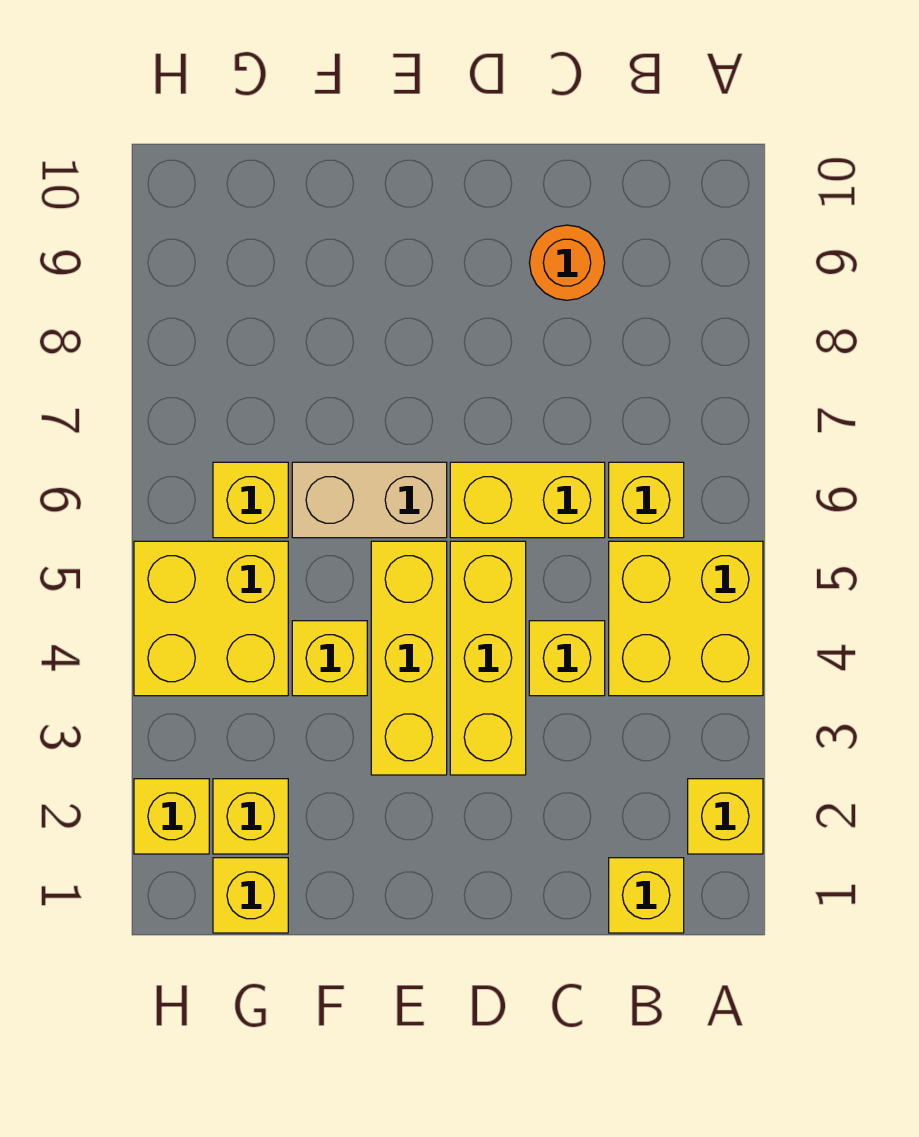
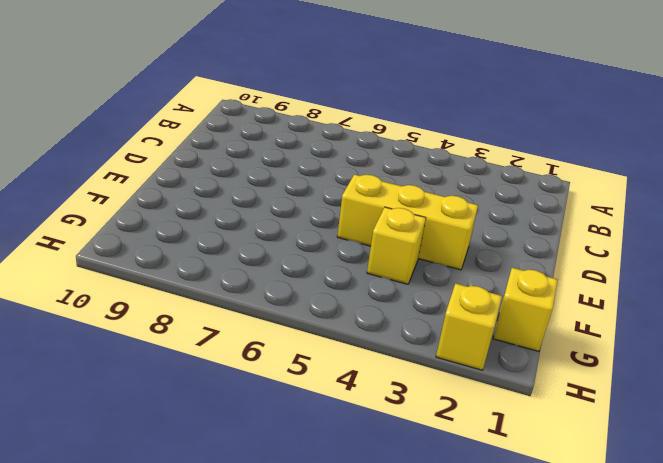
none -> yellow brick A2 level 1
none -> yellow brick A4:B5 level 1
none -> yellow brick B1 level 1

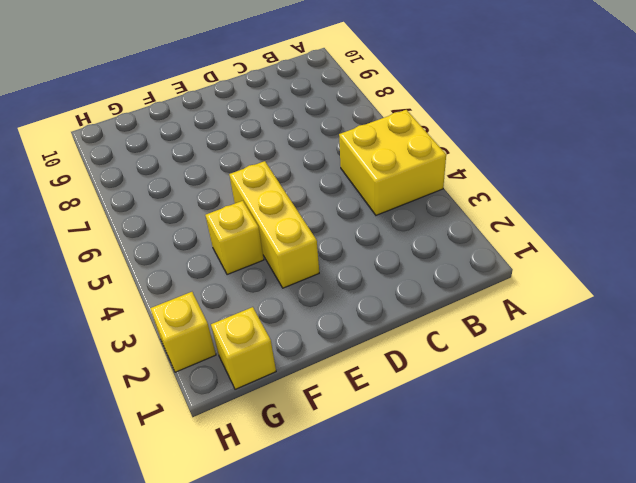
none -> yellow brick A2 level 1
none -> yellow brick B1 level 1
none -> yellow brick B6 level 1

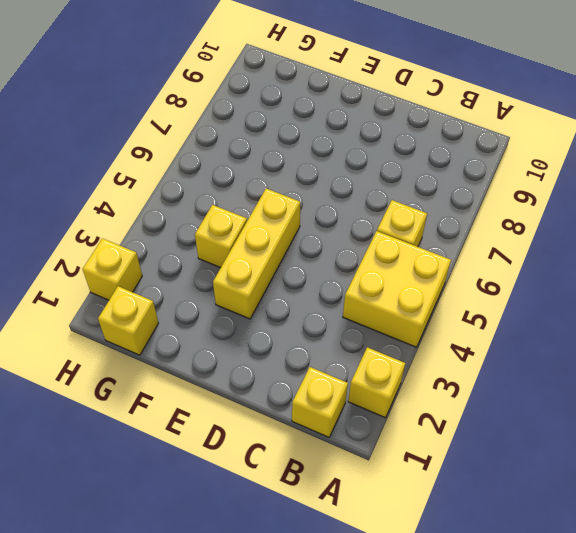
none -> yellow brick C4 level 1
none -> yellow brick C6:D6 level 1
none -> orange round brick C9 level 1

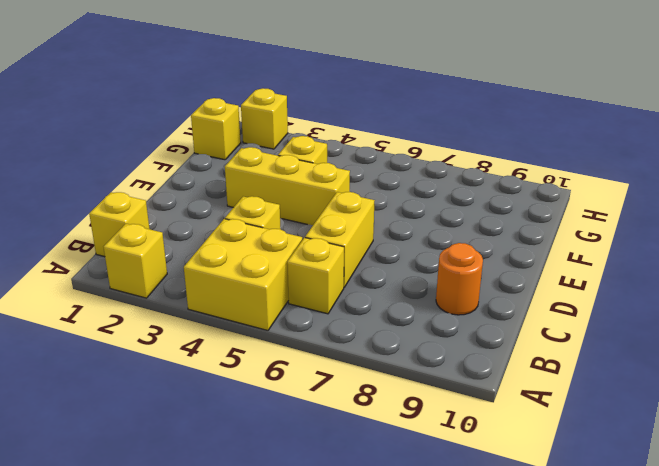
none -> yellow brick D3:D5 level 1
none -> tan brick E6:F6 level 1
none -> yellow brick G2 level 1

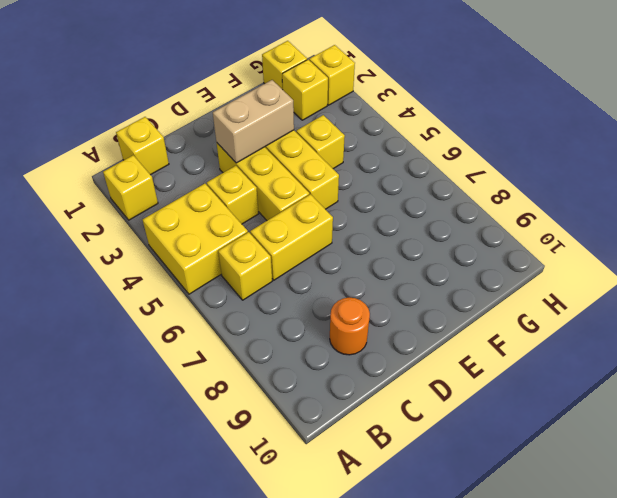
tan brick D3:E3 level 2 -> tan brick E6:F6 level 1
none -> yellow brick G4:H5 level 1
none -> yellow brick G6 level 1

